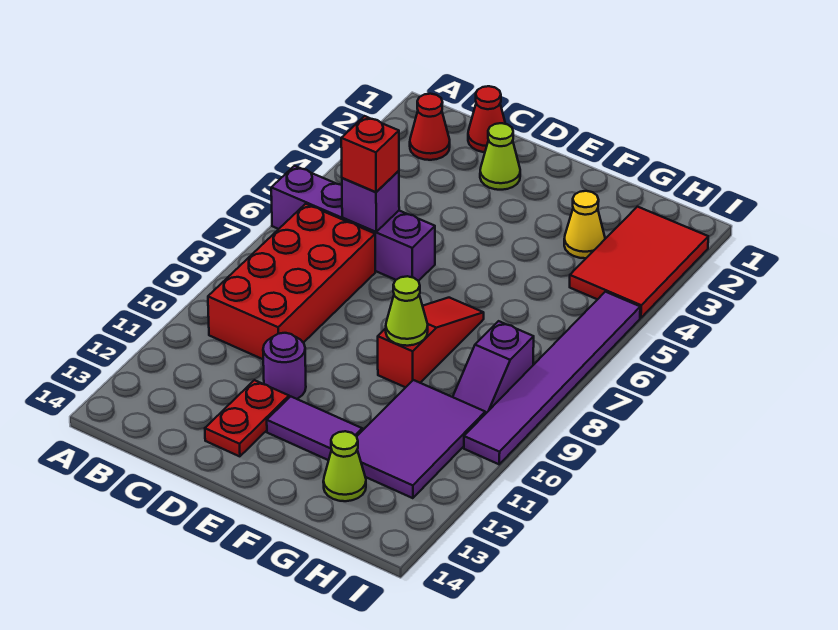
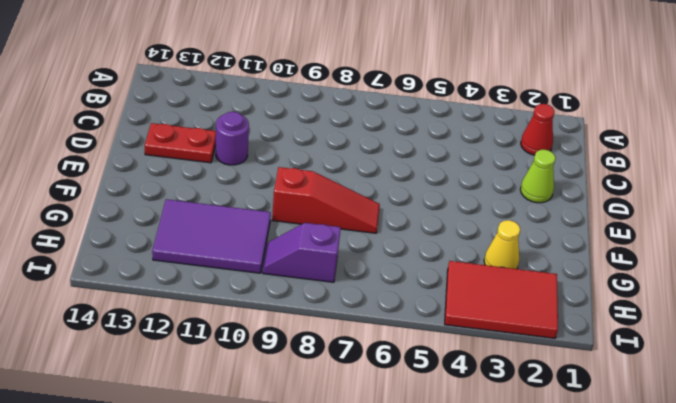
none -> purple brick A6:D6 level 1
none -> red brick B7:C10 level 1
none -> red cone C1 level 1

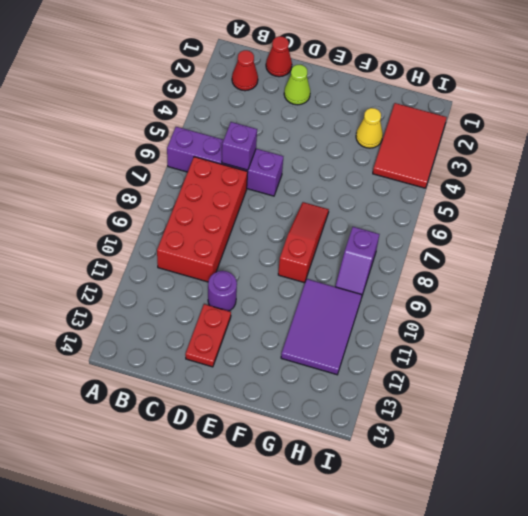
none -> purple tile E12:F12 level 1
none -> lime cone G13 level 1
none -> purple tile I5:I10 level 1

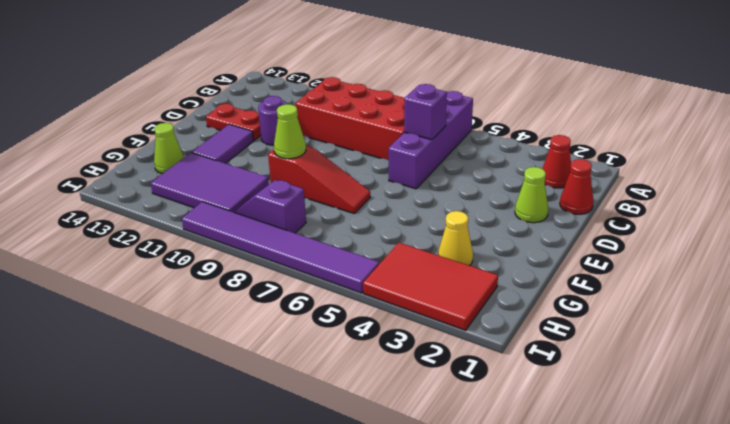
none -> red brick C6 level 3

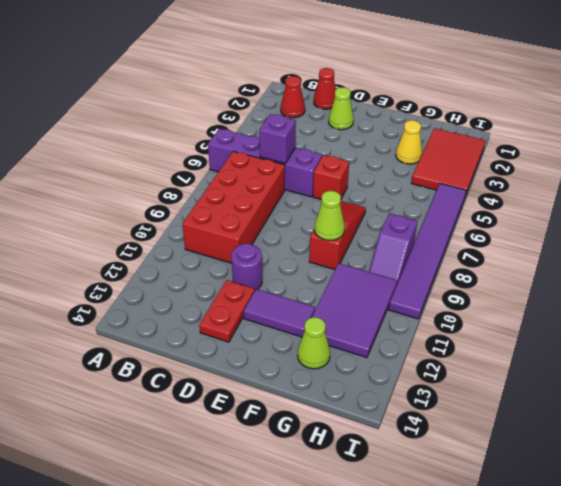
red brick E6 level 1 -> red brick C6 level 3

